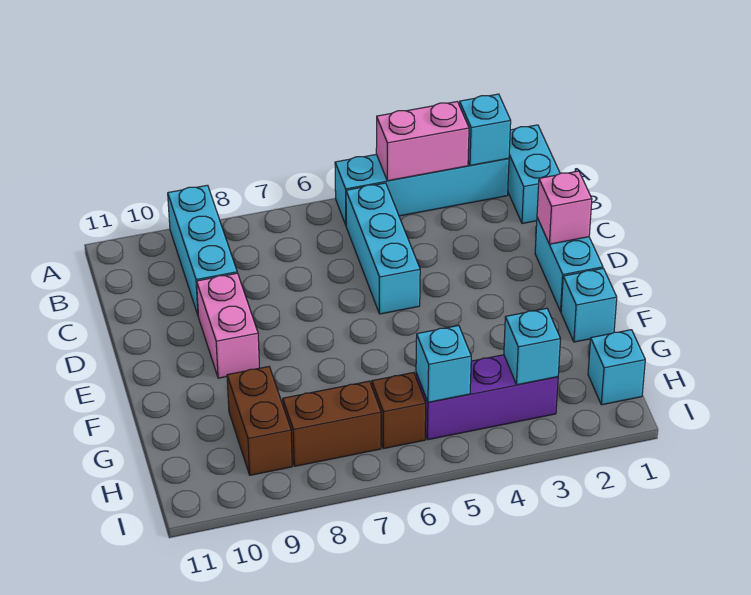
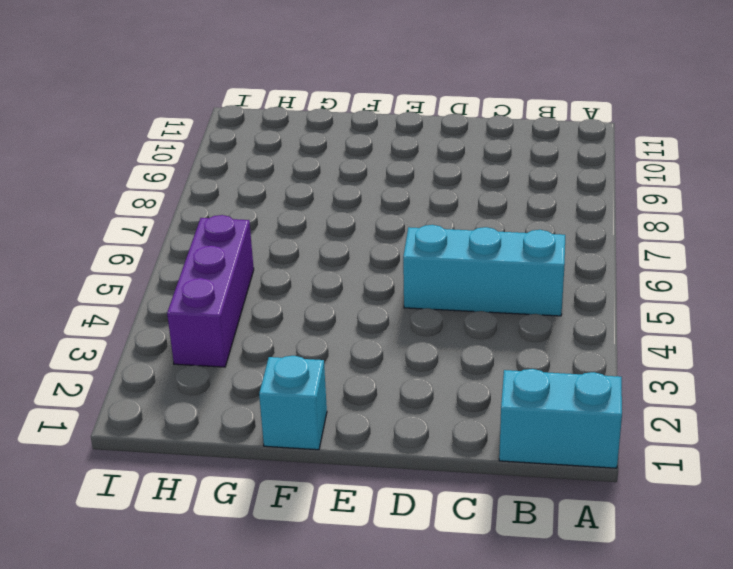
none -> cyan brick A2:A5 level 1
none -> cyan brick A9:C9 level 1
none -> cyan brick D1:E1 level 1

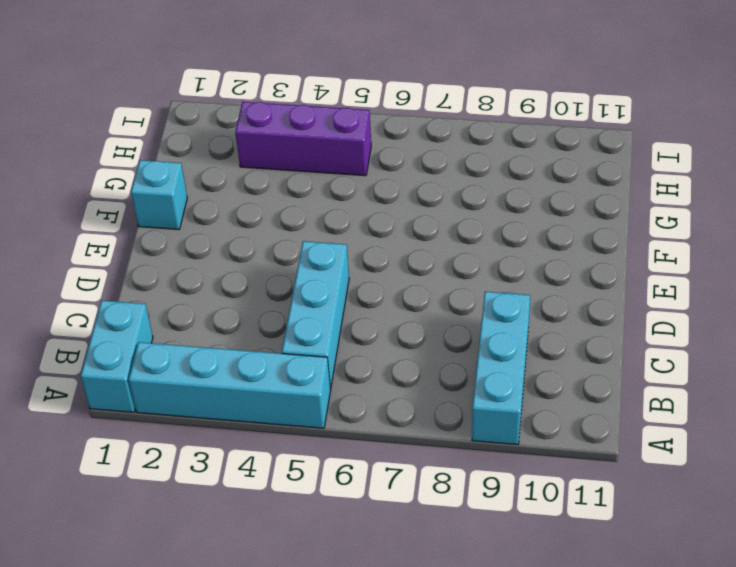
none -> cyan brick D1:E1 level 1
none -> pink brick D9:E9 level 1
none -> brown brick G9:H9 level 1

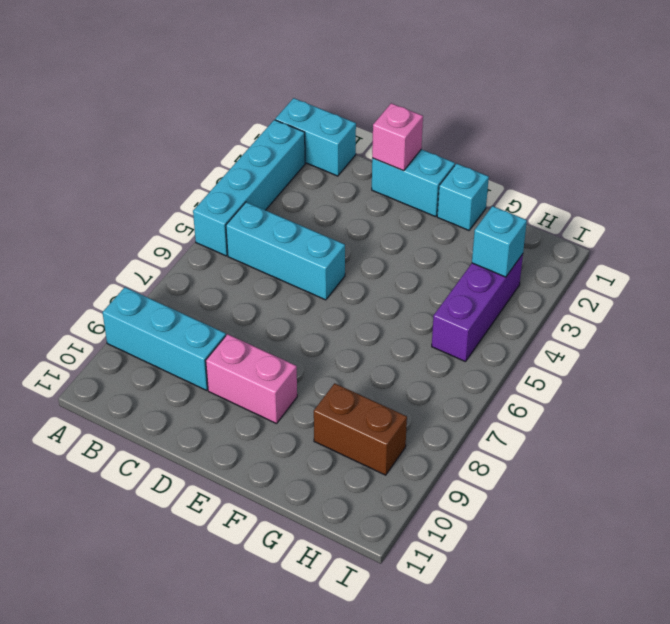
none -> cyan brick H1 level 1
none -> brown brick H6 level 1
none -> brown brick H7:H8 level 1

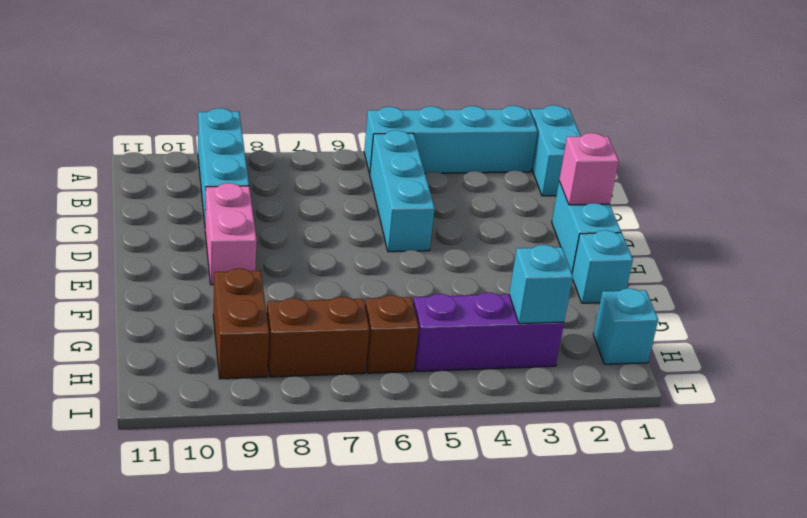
none -> cyan brick A2 level 2
none -> pink brick A3:A4 level 2
none -> cyan brick H5 level 2

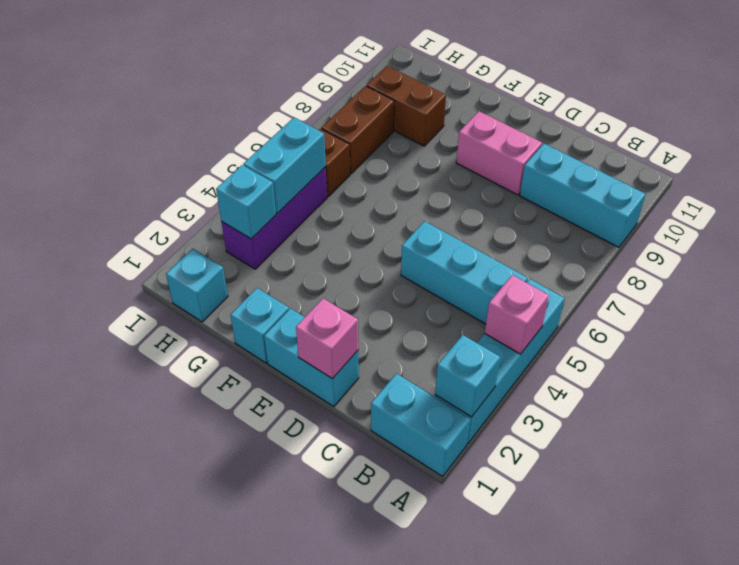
pink brick A4 level 2 -> pink brick A3:A4 level 2
cyan brick H4:H5 level 2 -> cyan brick H5 level 2

